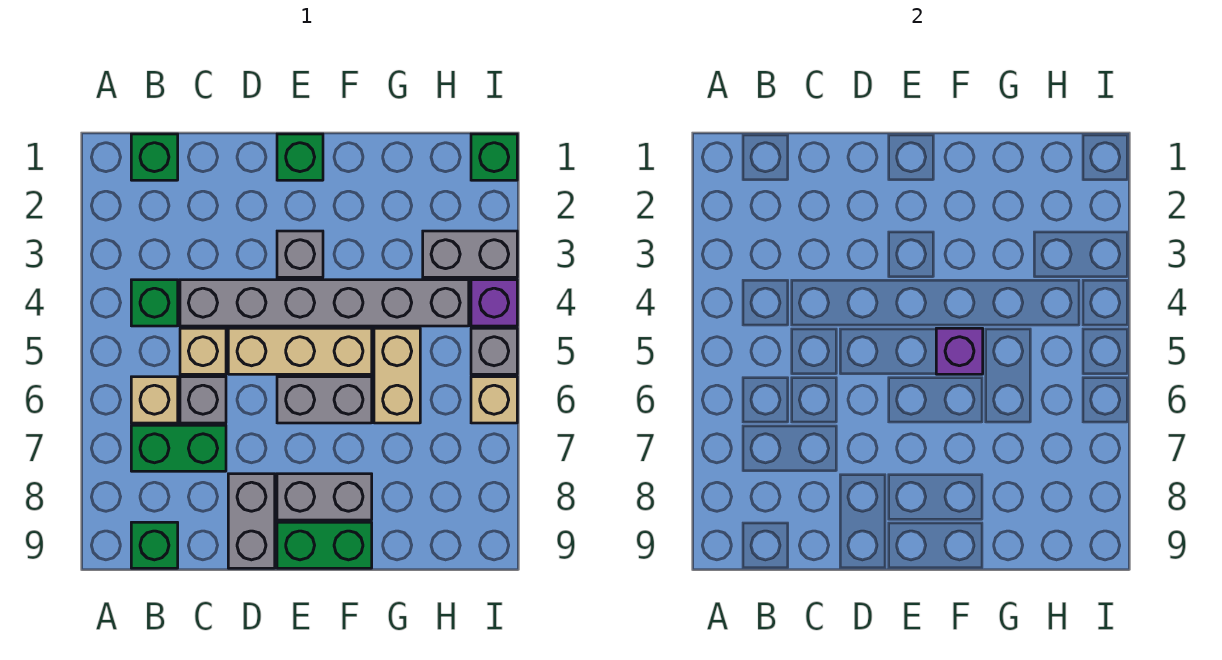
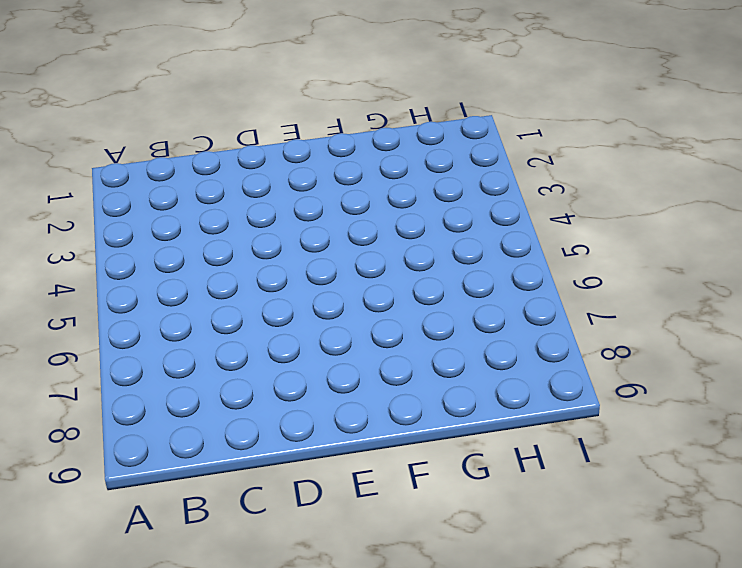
none -> green brick B1 level 1
none -> green brick B4 level 1
none -> tan brick B6 level 1

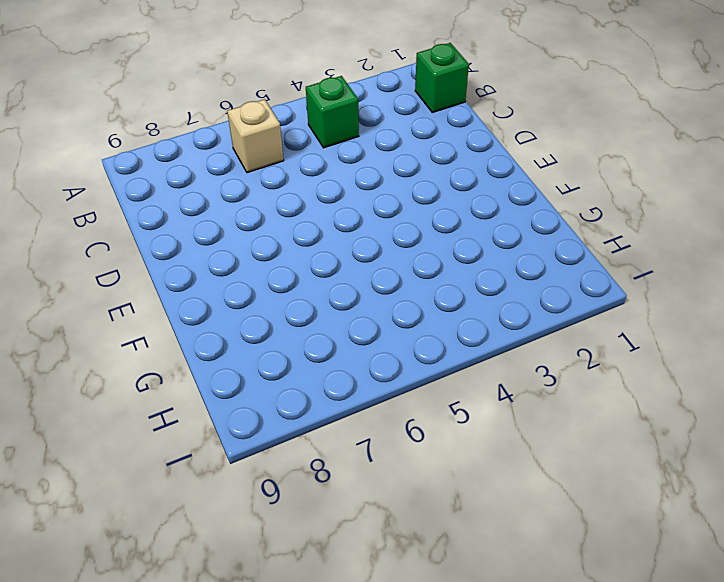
none -> green brick B7:C7 level 1
none -> green brick B9 level 1
none -> grey brick C4:H4 level 1

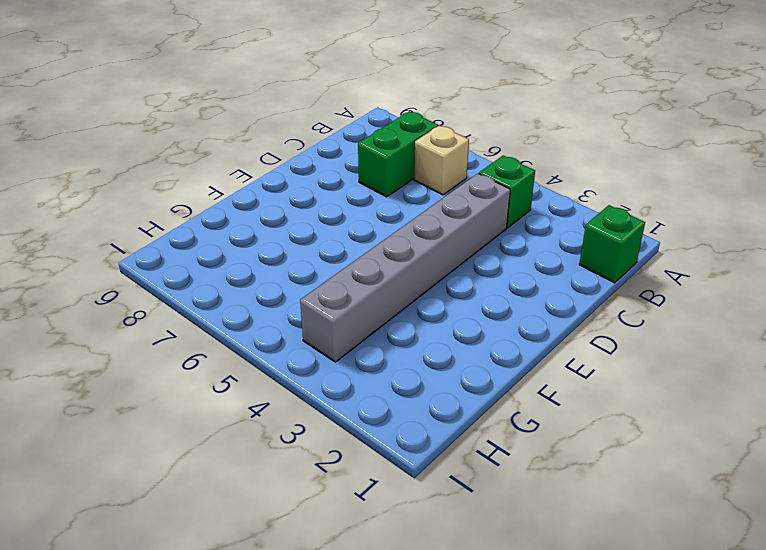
none -> green brick B9 level 1
none -> tan brick C5 level 1
none -> grey brick C6 level 1

